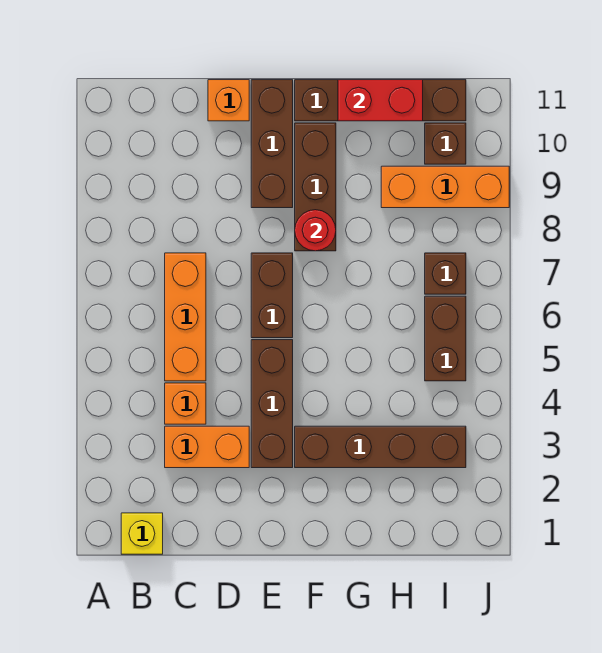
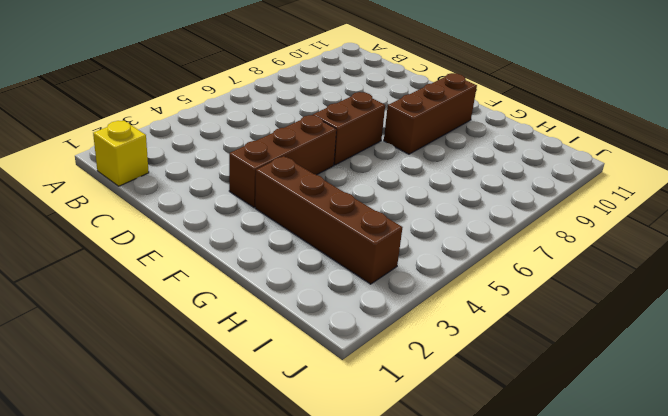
none -> orange brick C3:D3 level 1
none -> orange brick C4 level 1
none -> orange brick C5:C7 level 1

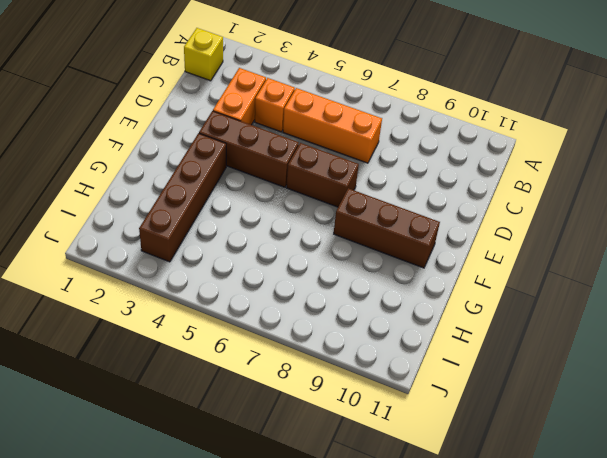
none -> orange brick D11 level 1
none -> brown brick E9:E11 level 1
none -> brown brick F11:I11 level 1

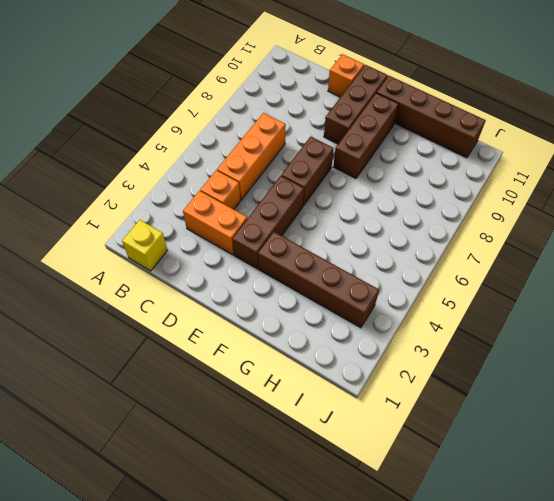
none -> orange brick H9:J9 level 1
none -> brown brick I5:I6 level 1
none -> brown brick I7 level 1

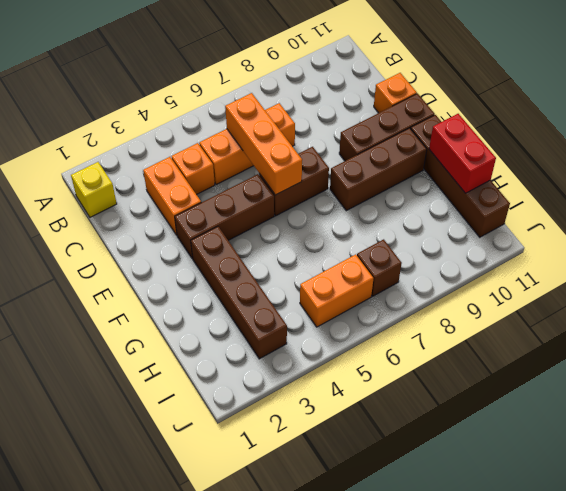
orange brick C6:E6 level 2 -> orange brick H9:J9 level 1
orange brick I5:I6 level 1 -> brown brick I5:I6 level 1
none -> brown brick I10 level 1
none -> red round brick F8 level 2

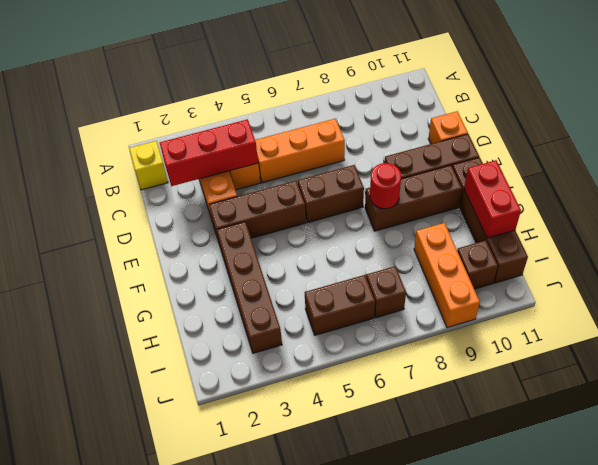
red brick C2:C4 level 2 -> none

